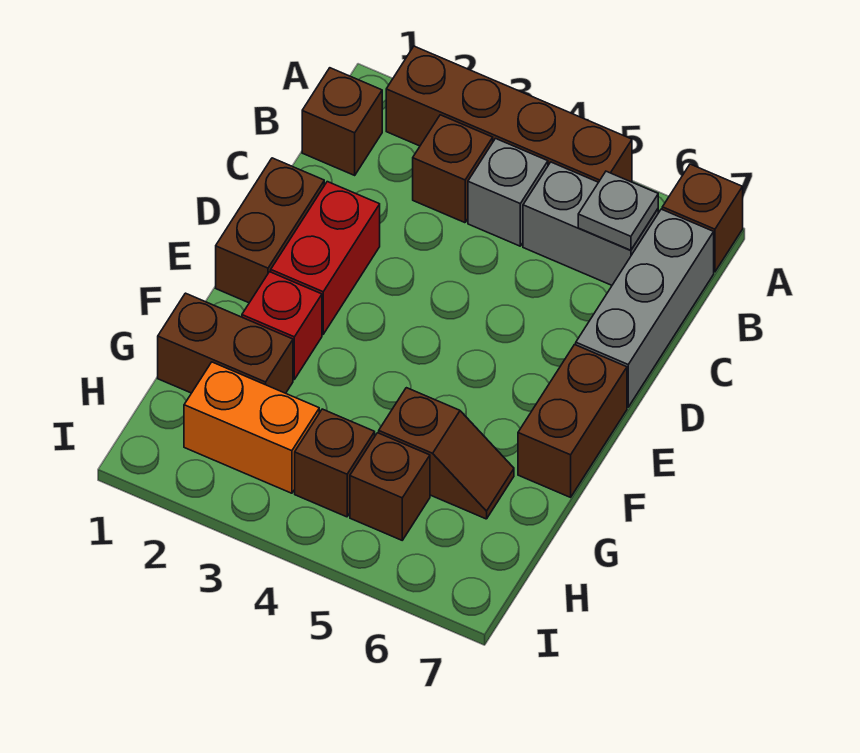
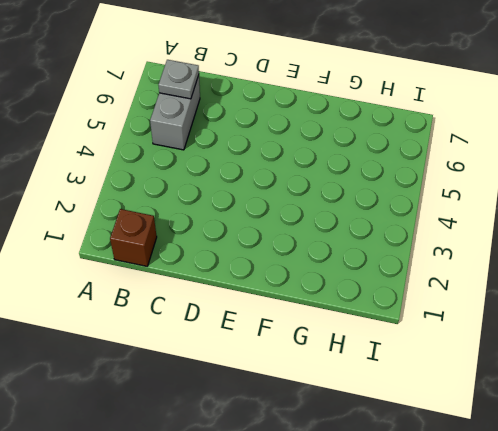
none -> brown brick A2:A5 level 1
none -> brown brick A7 level 1
none -> brown brick B3 level 1

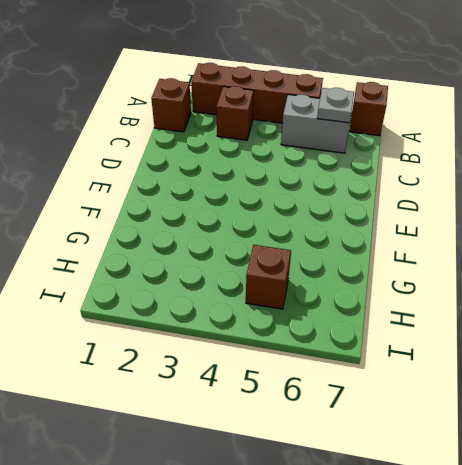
none -> grey brick B4 level 1
none -> grey brick B7:D7 level 1
none -> brown brick D1:E1 level 1

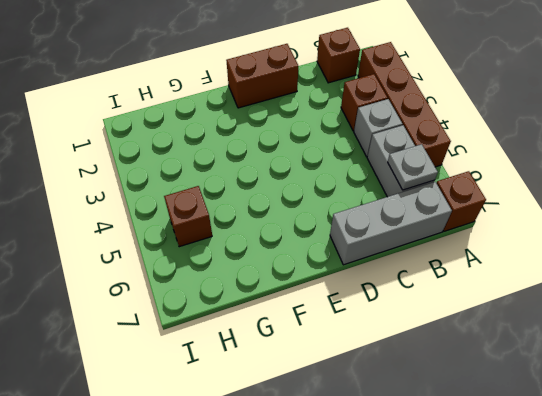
none -> red brick D2:E2 level 1
none -> brown brick E7:F7 level 1
none -> red brick F2 level 1

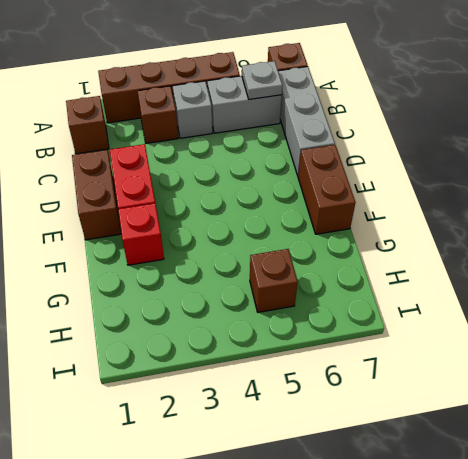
none -> brown brick G1:G2 level 1
none -> brown slope G5:G6 level 1 top 5
none -> orange brick H2:H3 level 1

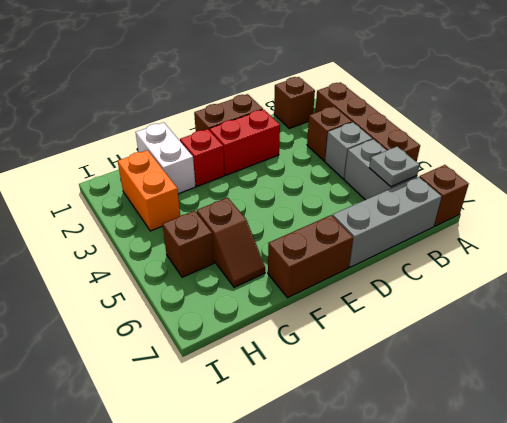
white brick G1:G2 level 1 -> brown brick G1:G2 level 1
none -> brown brick H4 level 1

